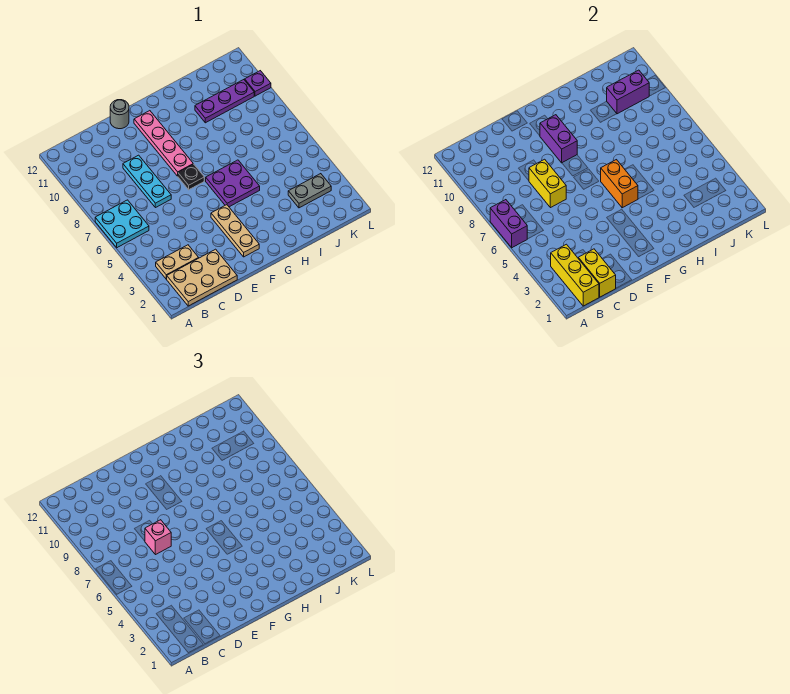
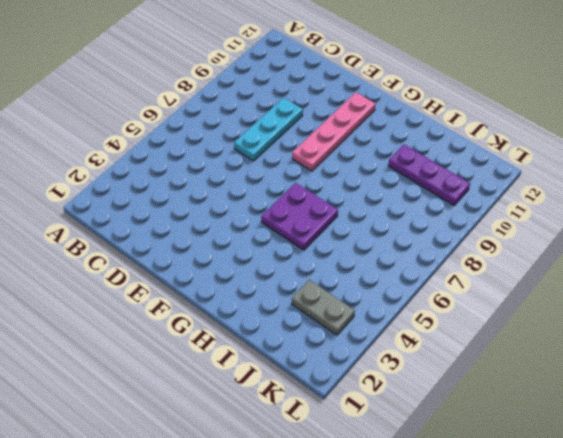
none -> cyan plate A6:B7 level 1
none -> tan plate B1:D2 level 1
none -> tan plate B3:C3 level 1

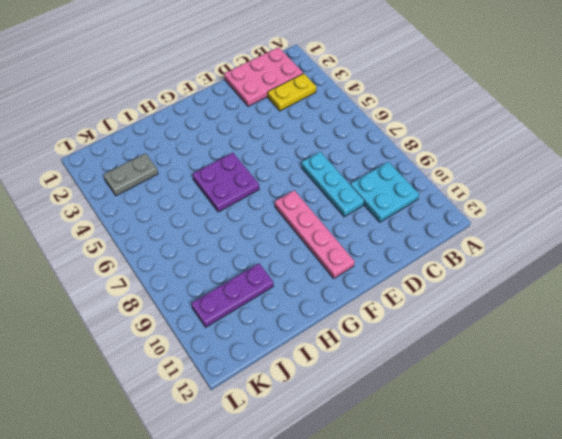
pink plate B1:D2 level 1 -> tan plate B1:D2 level 1
yellow plate B3:C3 level 1 -> tan plate B3:C3 level 1
cyan plate B9:C10 level 1 -> cyan plate A6:B7 level 1
none -> grey round brick E12 level 1
none -> tan plate F2:F4 level 1
none -> black plate F7 level 1

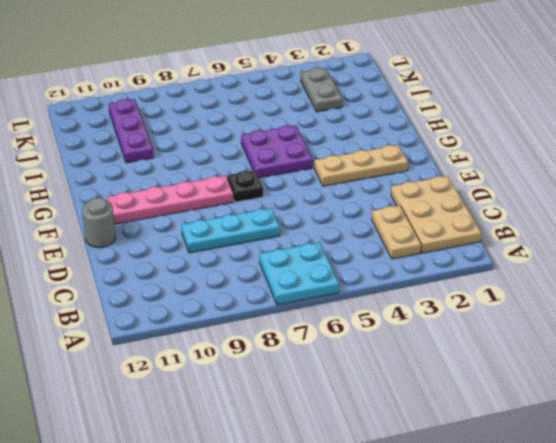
none -> purple plate L10 level 1
none -> purple brick A6:A7 level 2
none -> yellow brick B1:B3 level 2

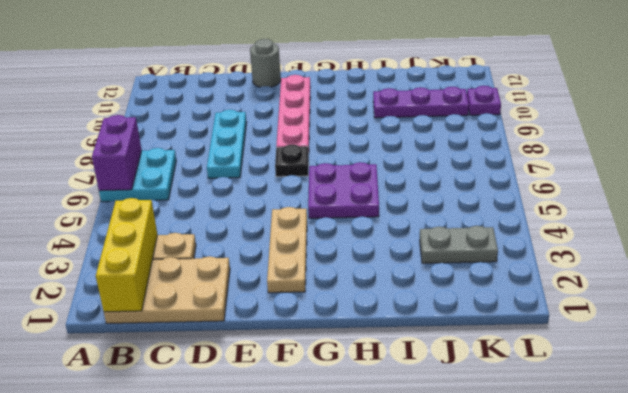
none -> yellow brick C1:C2 level 2
none -> yellow brick D7:D8 level 2
none -> purple brick F9:F10 level 2

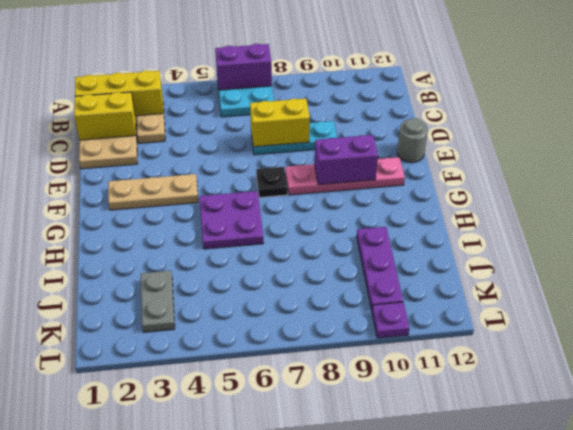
none -> orange brick G5:G6 level 2
none -> purple brick J10:K10 level 2
none -> pink brick D7 level 3

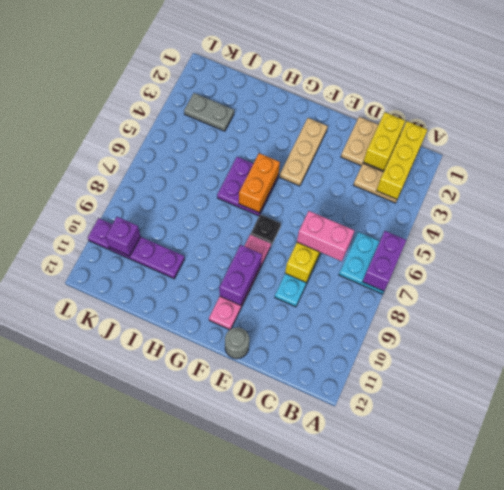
pink brick C7:D7 level 3 -> pink brick D7 level 3
purple brick K10 level 2 -> purple brick J10:K10 level 2

